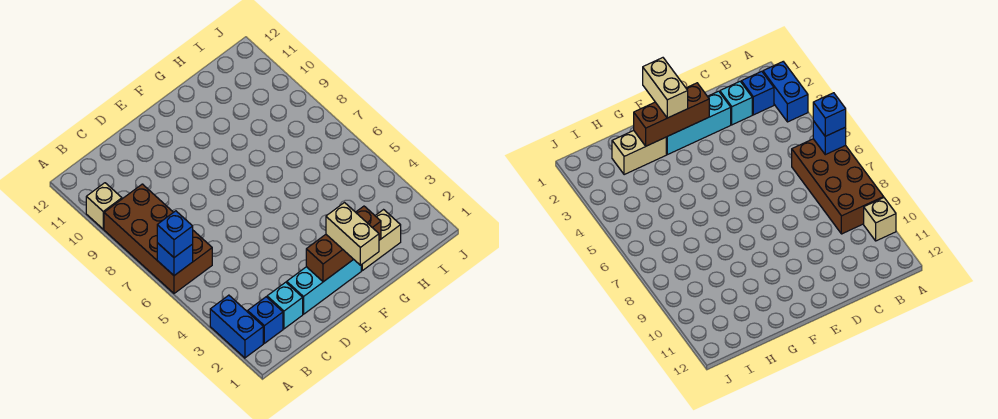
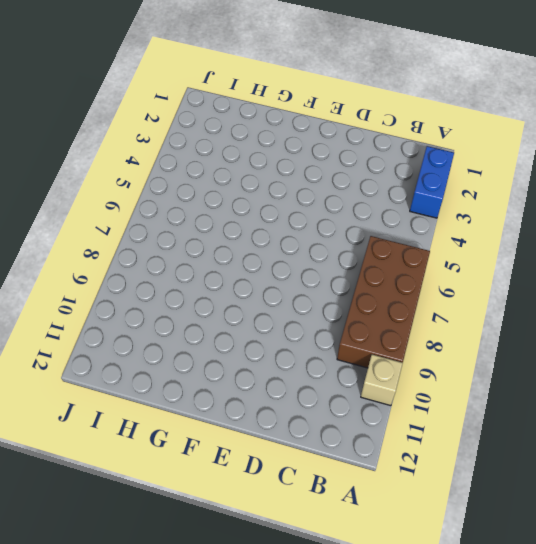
none -> blue brick B2 level 1
none -> cyan brick C2 level 1

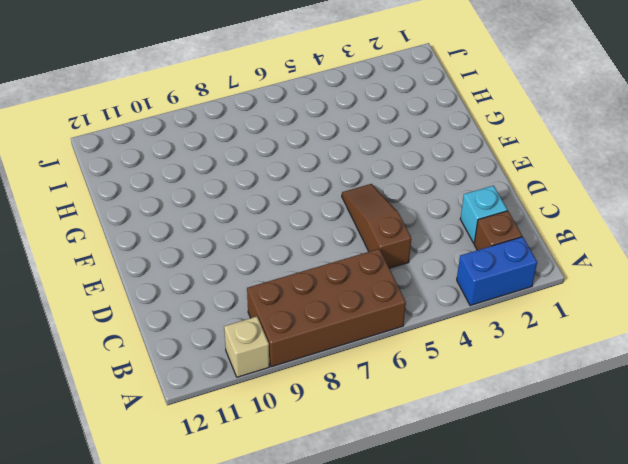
brown brick B2 level 1 -> blue brick B2 level 1
brown slope C5:E5 level 1 top C -> none
none -> cyan brick D2:F2 level 1
none -> tan brick G2:H2 level 1

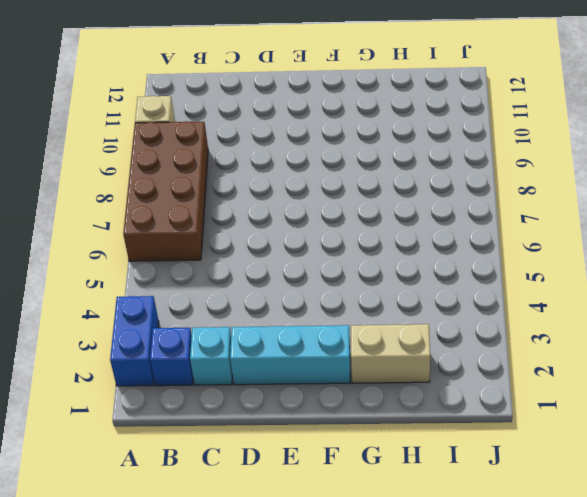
none -> blue brick A6 level 2
none -> brown brick E2:G2 level 2

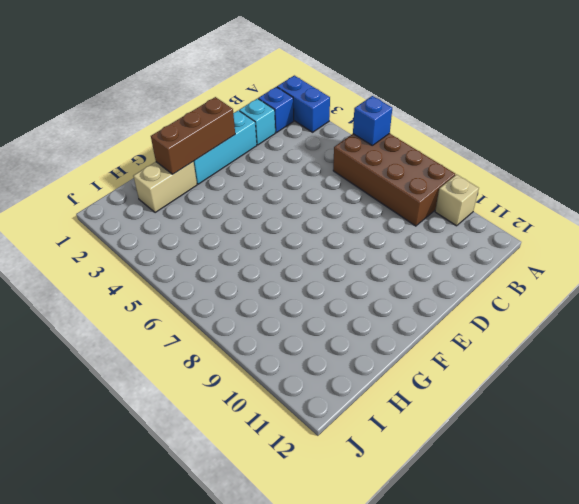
none -> blue brick A6 level 3
none -> tan brick F1:F2 level 3

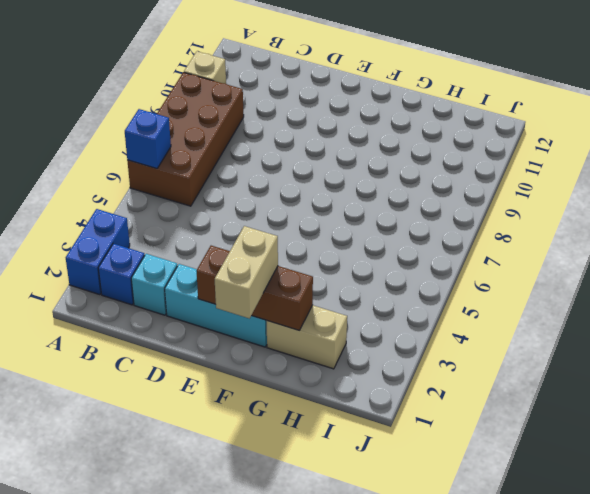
none -> blue brick A6 level 3

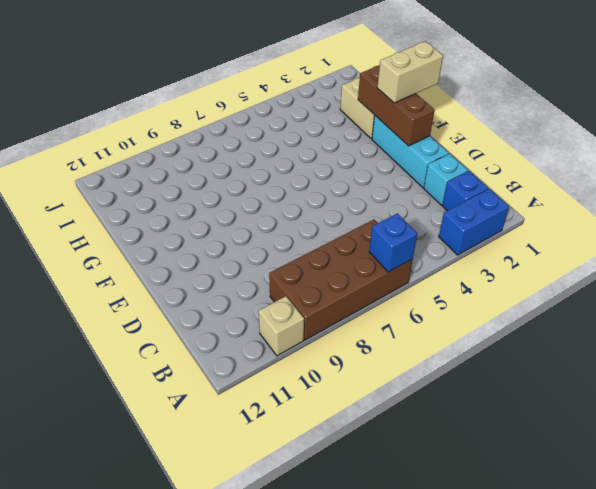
none -> blue brick A6 level 3

